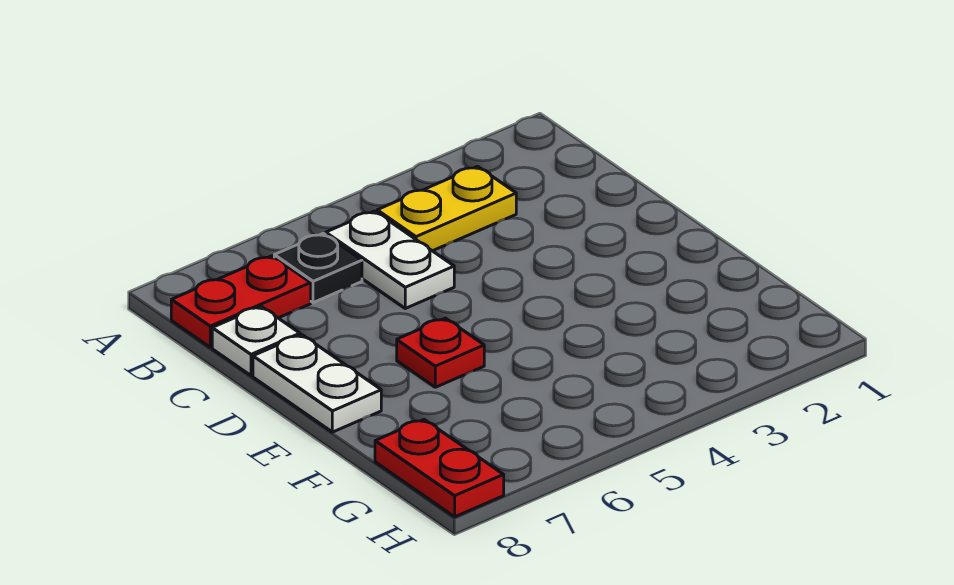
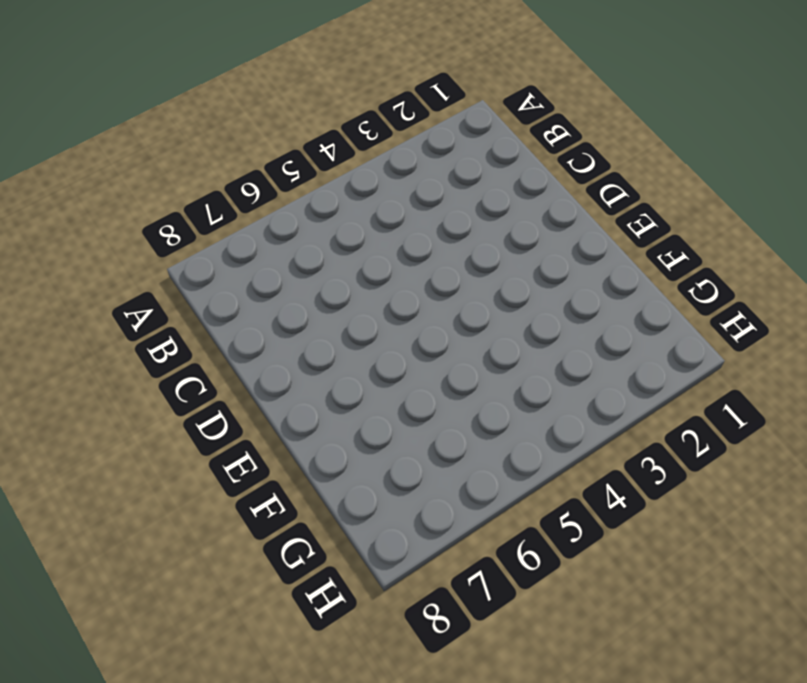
none -> yellow plate B3:B4 level 1
none -> white plate B5:C5 level 1

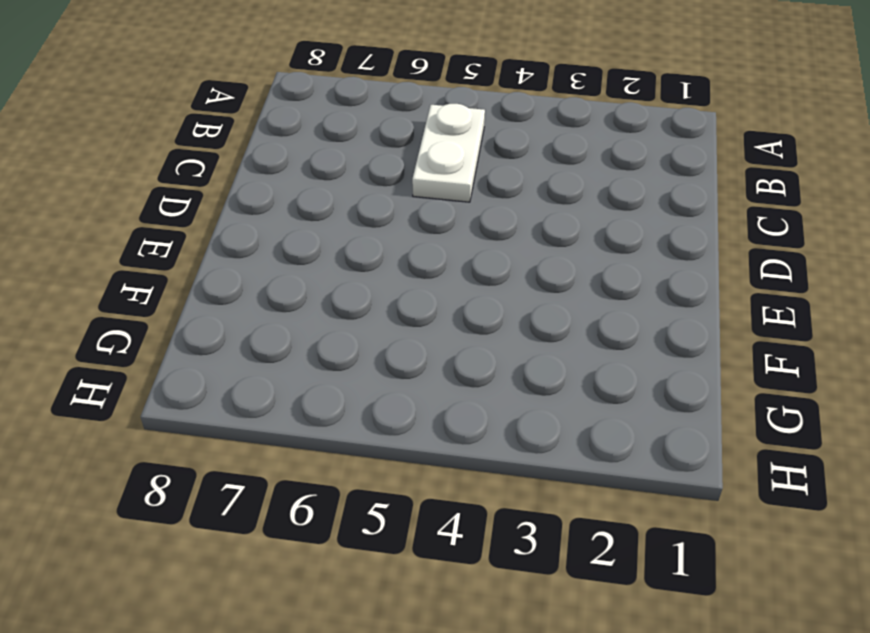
none -> yellow plate B3:B4 level 1
none -> black plate B6 level 1

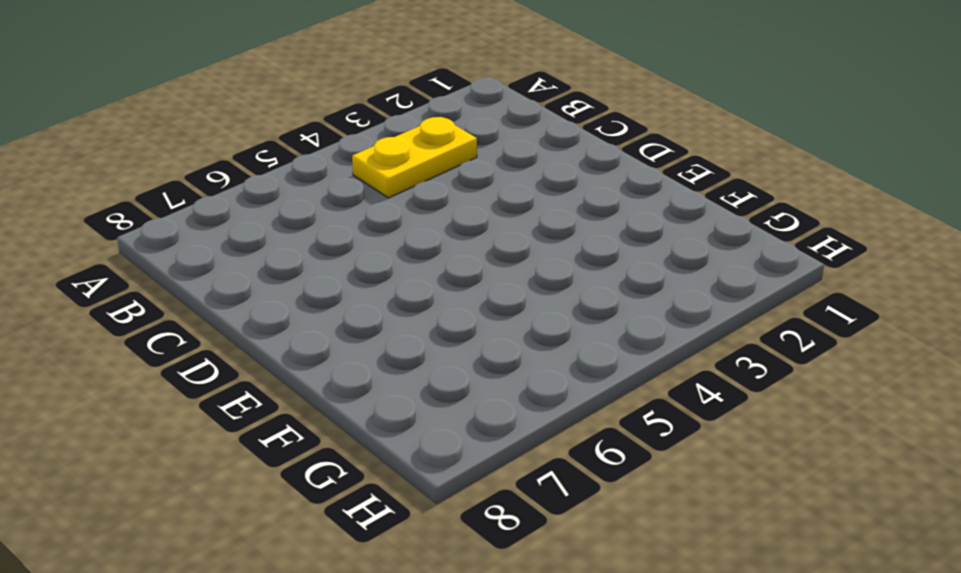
none -> white plate B5:C5 level 1
none -> black plate B6 level 1

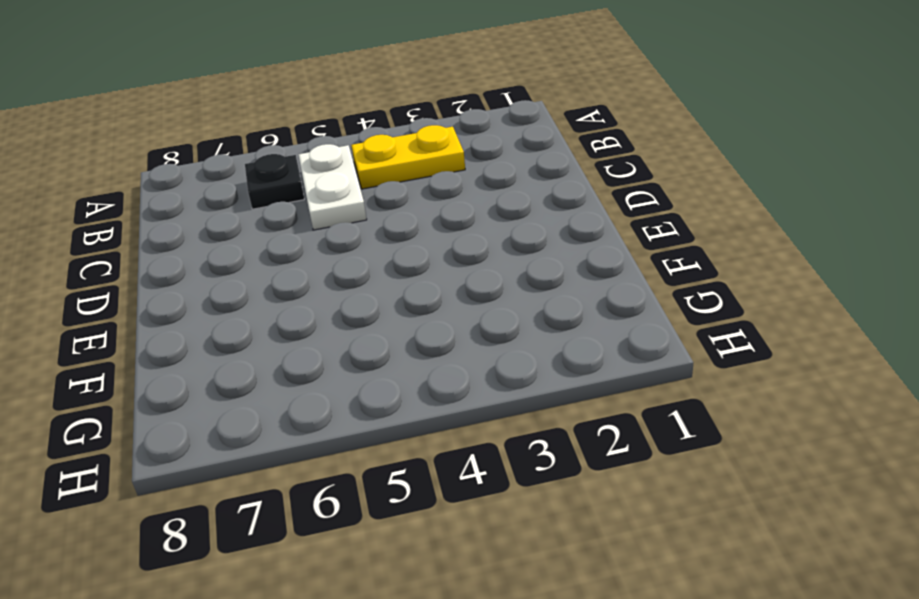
none -> red plate B7:B8 level 1
none -> white plate C8 level 1

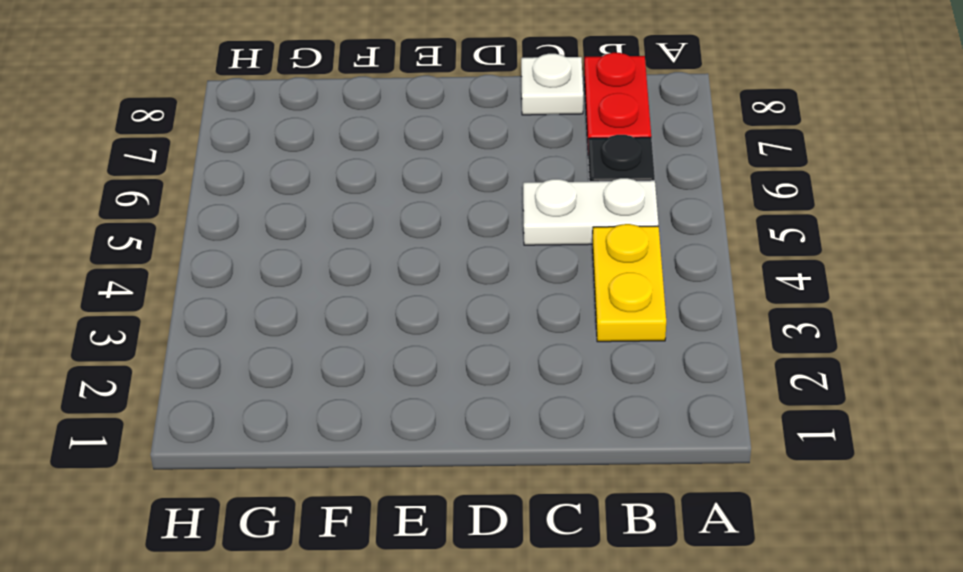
none -> white plate D8:E8 level 1
none -> red plate E6 level 1

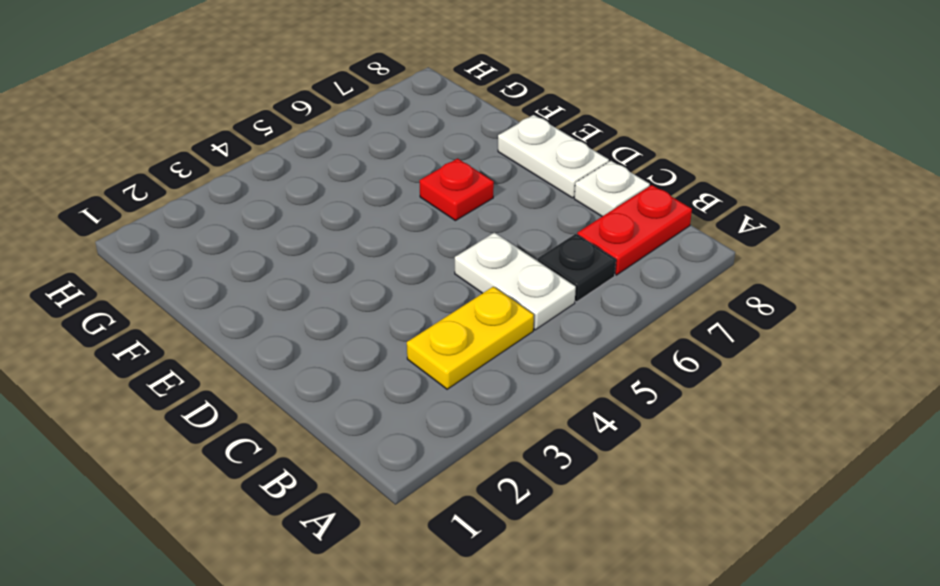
none -> red plate G8:H8 level 1

